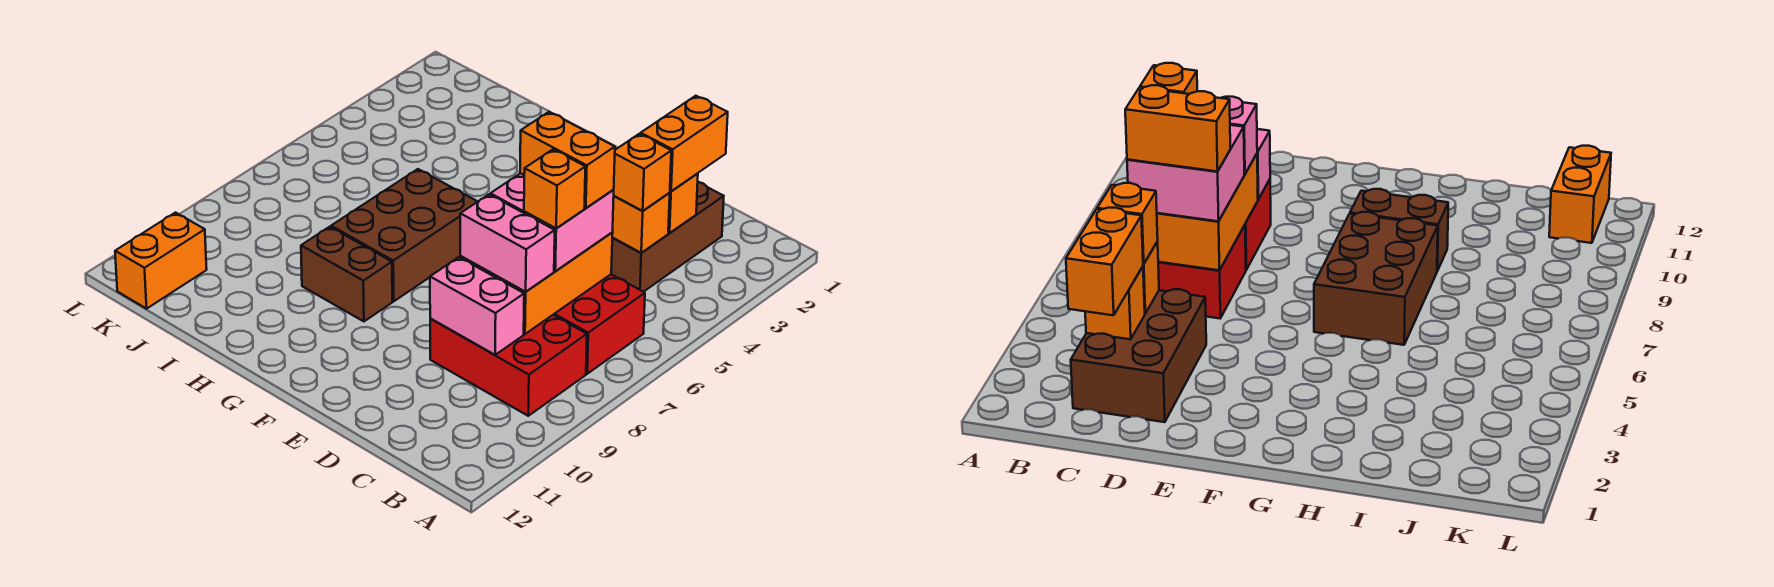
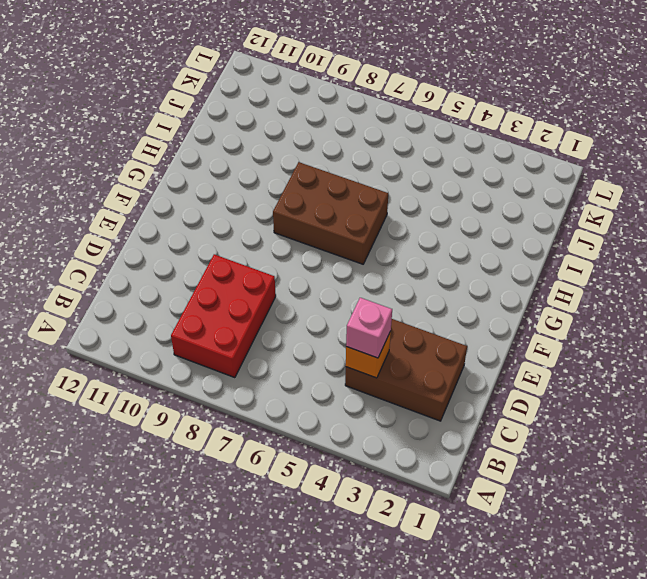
pink brick C4 level 3 -> orange brick C4 level 3
none -> red brick B6:D7 level 1
none -> brown brick G9:H9 level 1
none -> orange brick K11:K12 level 1

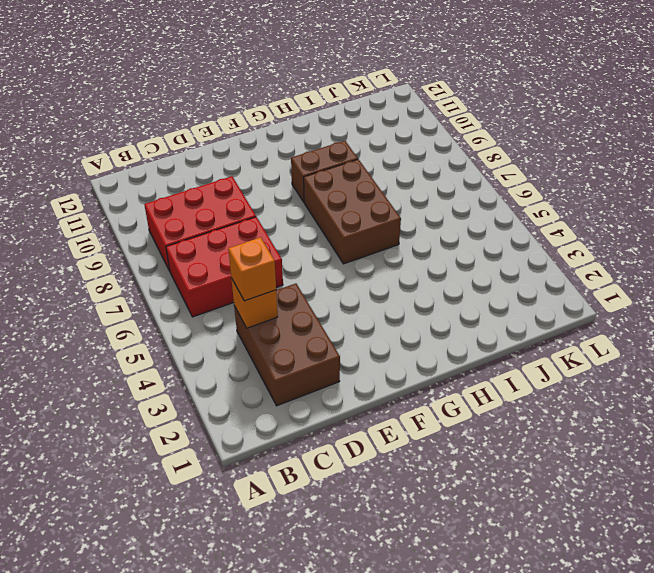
none -> orange brick K11:K12 level 1
none -> orange brick C3 level 2
none -> orange brick C6:D8 level 2

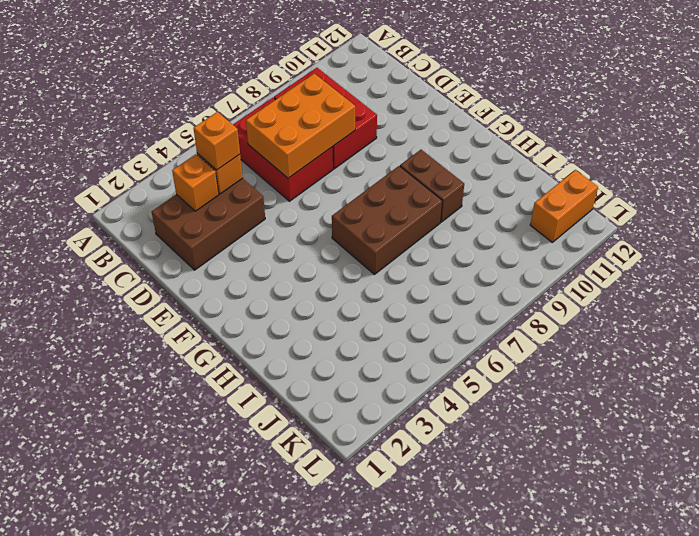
none -> pink brick C9:D9 level 2
none -> orange brick C2:C3 level 3
none -> pink brick C6:D7 level 3

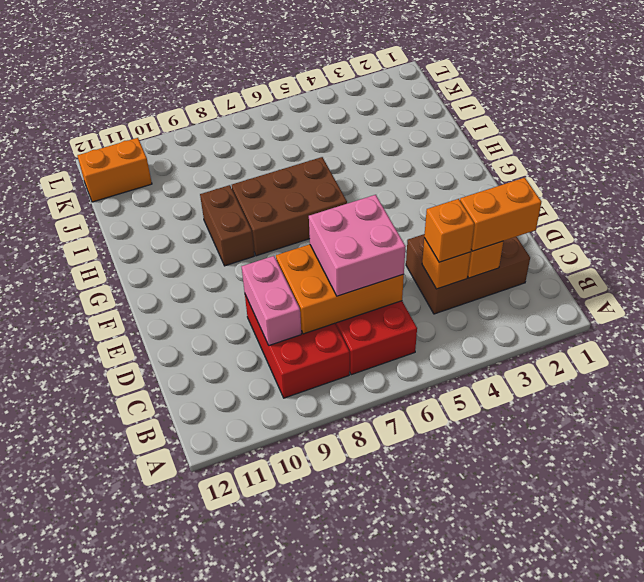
none -> pink brick C8:D8 level 3
none -> orange brick C6:D6 level 4
none -> orange brick C7 level 4

